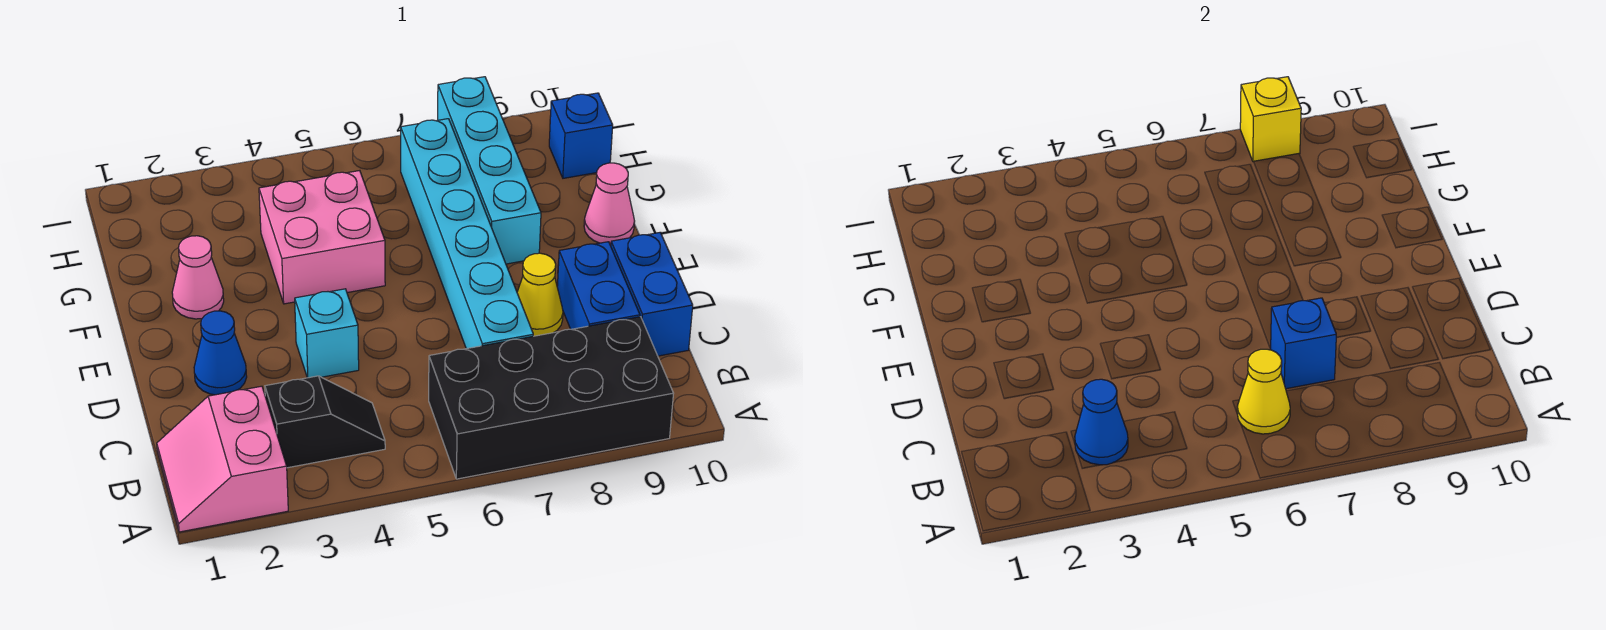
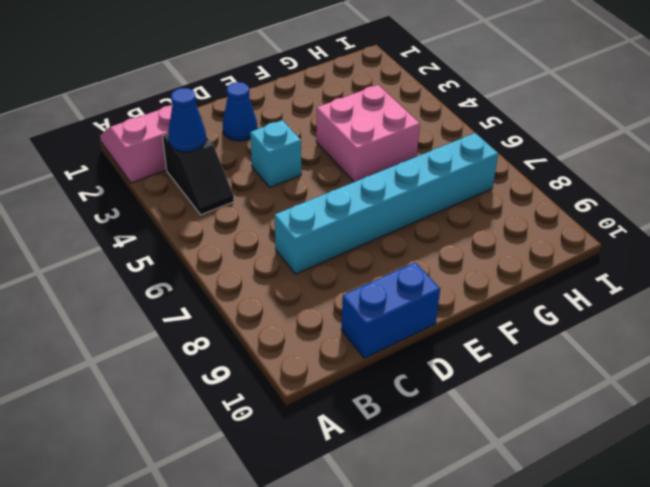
none -> black brick A6:B9 level 1
none -> blue brick C9:D9 level 1
none -> yellow cone D8 level 1

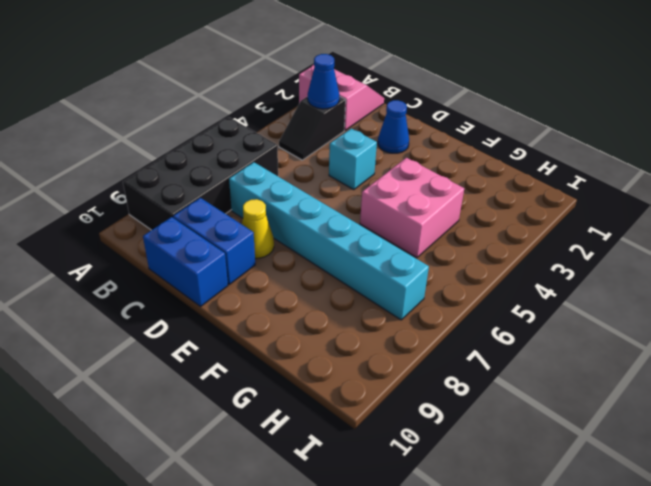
none -> pink cone F2 level 1
none -> cyan brick F8:I8 level 1
none -> pink cone F10 level 1

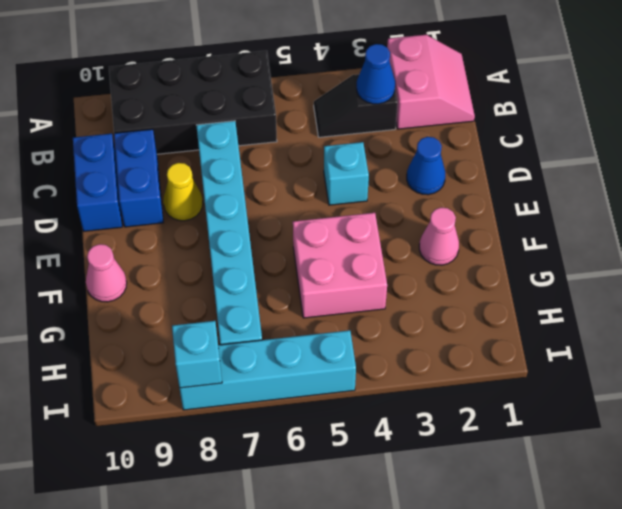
cyan brick I5:I8 level 1 -> cyan brick F8:I8 level 1
cyan brick I8 level 2 -> yellow brick I8 level 2
none -> blue brick H10 level 1
none -> yellow cone B6 level 2
none -> blue brick C7 level 2

